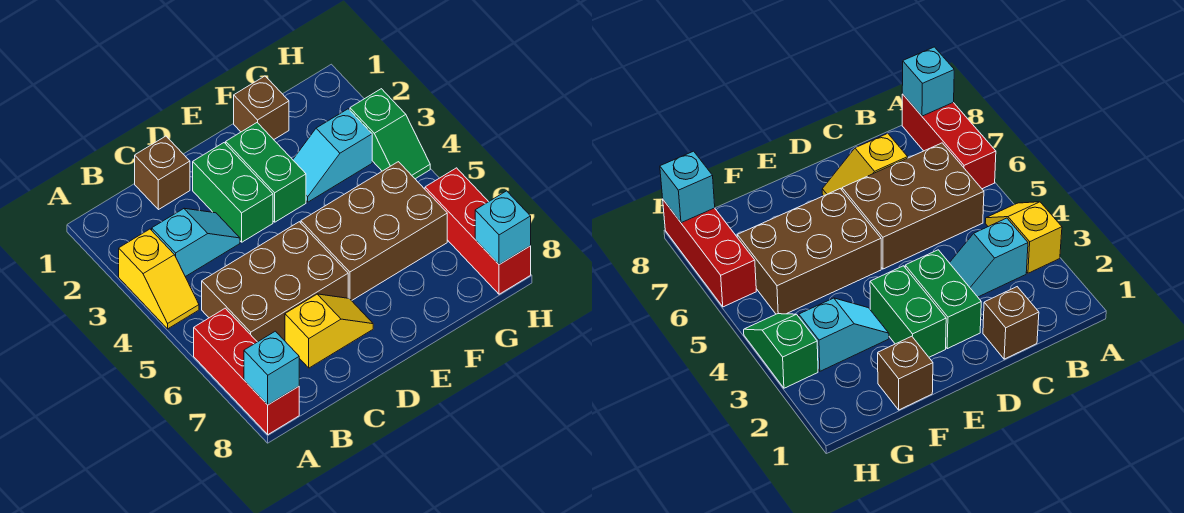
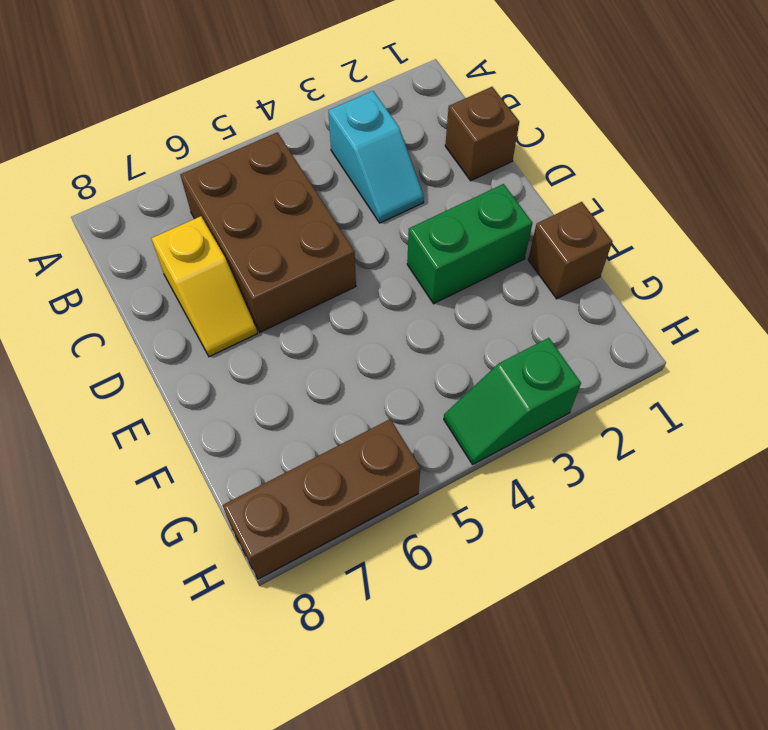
brown brick H6:H8 level 1 -> red brick H6:H8 level 1
none -> yellow slope A3:A4 level 1 top 3
none -> red brick A6:A8 level 1
none -> green brick D2:D3 level 1

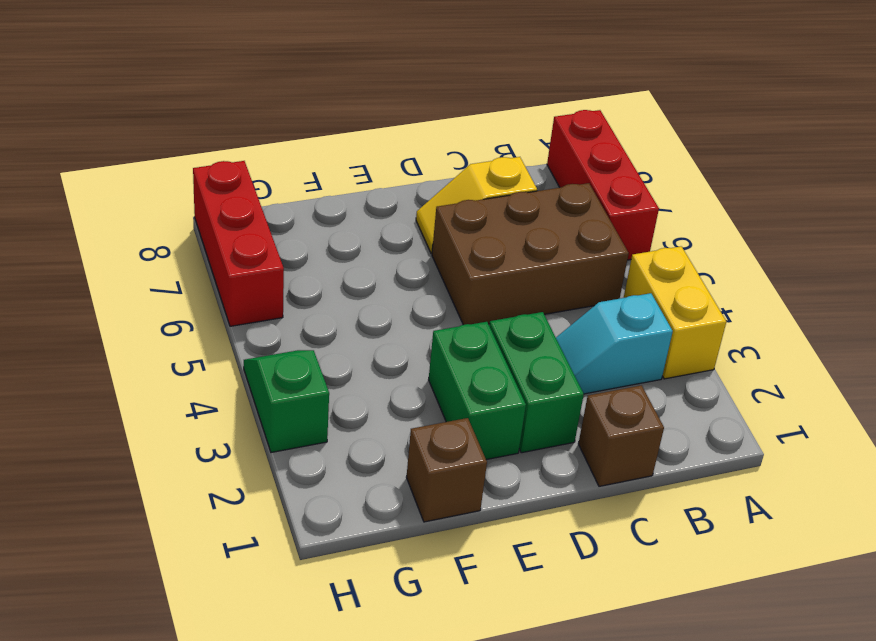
yellow brick A3:A4 level 1 -> yellow slope A3:A4 level 1 top 3
none -> brown brick E5:G6 level 1
none -> cyan slope F3:G3 level 1 top G
none -> cyan brick A8 level 2

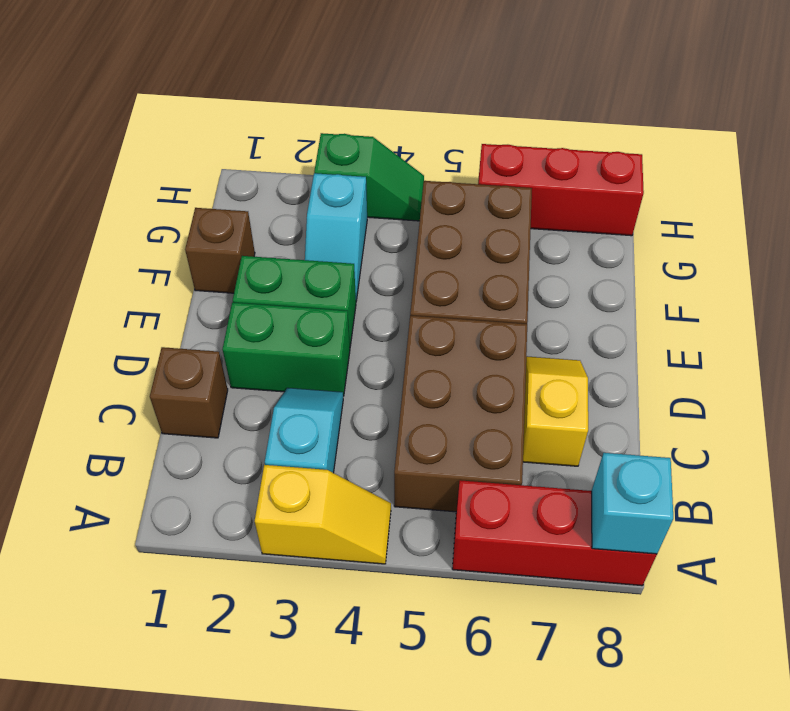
none -> cyan brick H8 level 2

